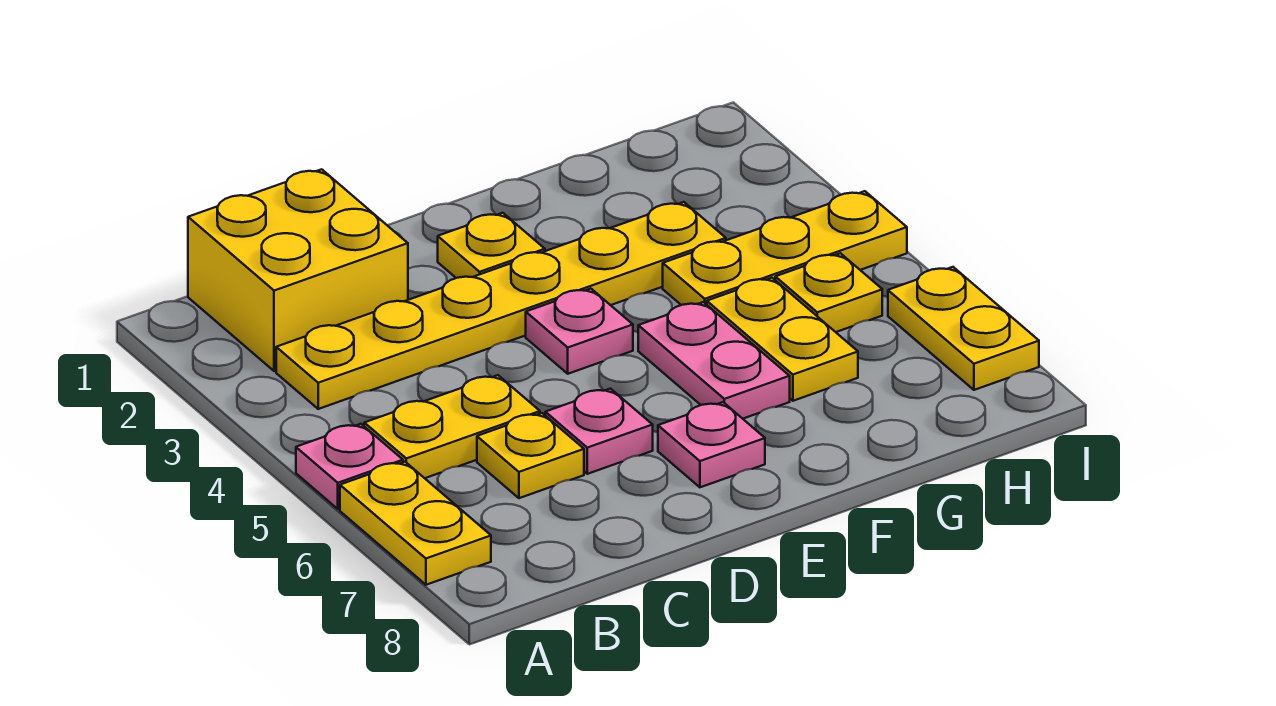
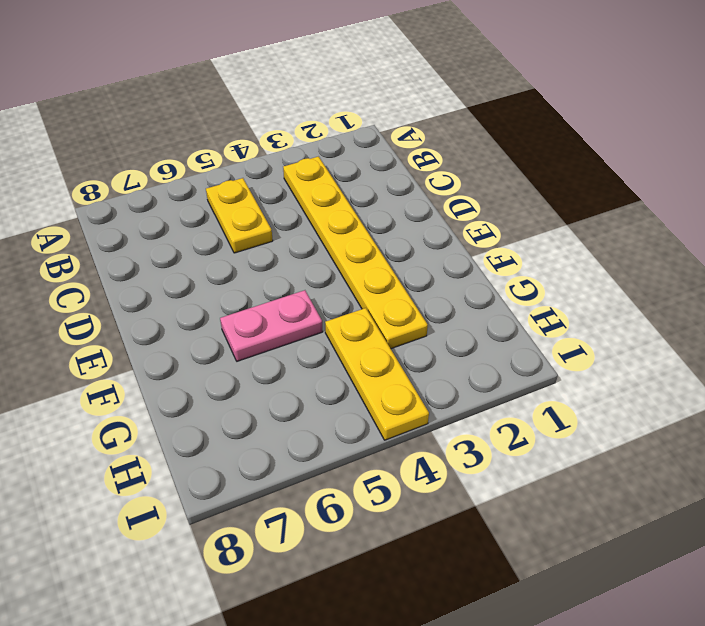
none -> pink plate A5 level 1
none -> yellow plate A6:A7 level 1
none -> yellow brick B1:C2 level 1

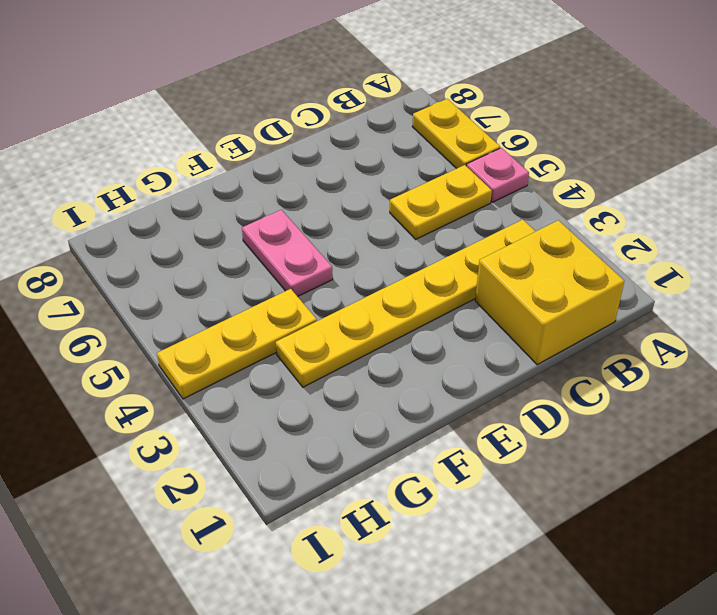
none -> yellow plate C6 level 1
none -> pink plate D6 level 1
none -> yellow plate E2 level 1

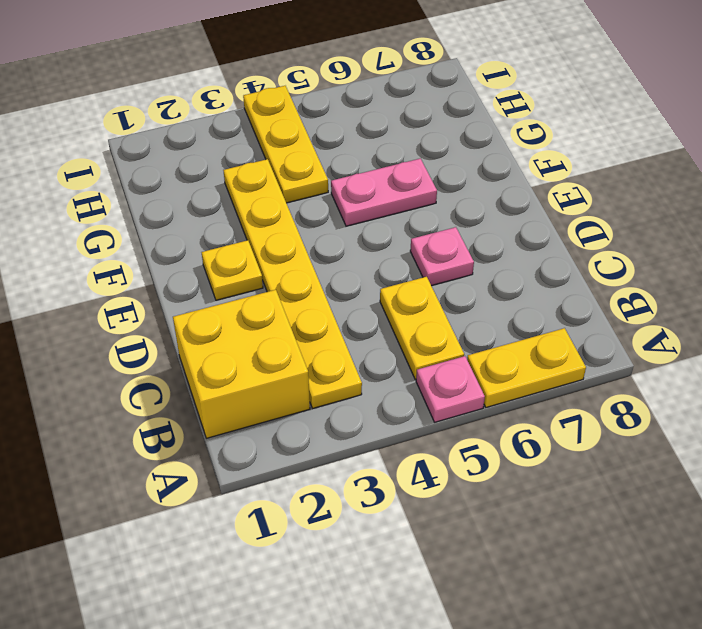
none -> yellow plate C6 level 1
none -> pink plate E4 level 1
none -> pink plate E7 level 1

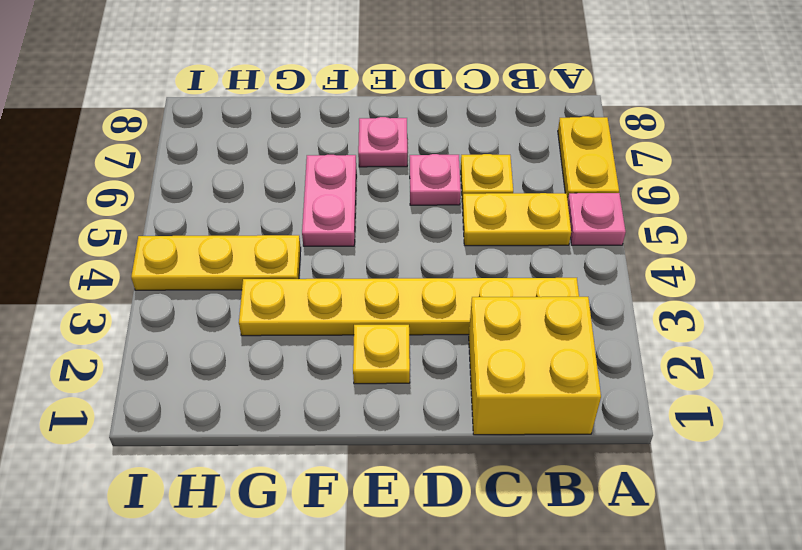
none -> pink plate E4 level 1
none -> yellow plate G5:G6 level 1
none -> yellow plate H5 level 1

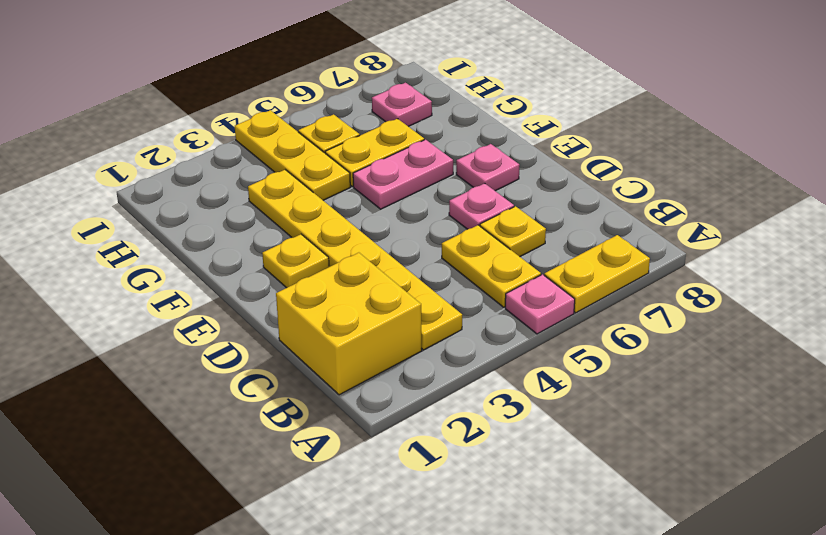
pink plate H7 level 1 -> pink plate E4 level 1
none -> yellow plate I6:I7 level 1

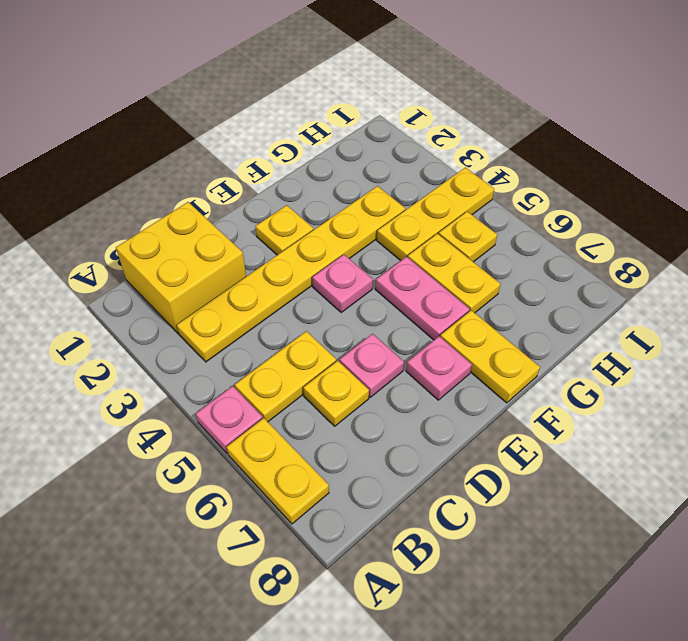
yellow plate F7:F8 level 1 -> yellow plate I6:I7 level 1

